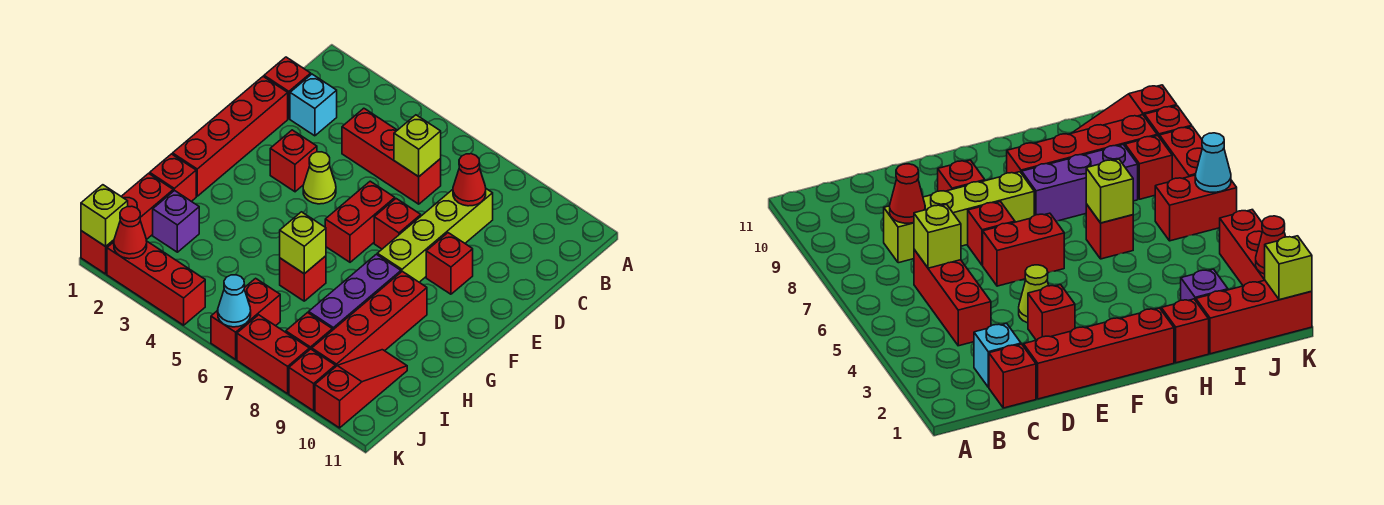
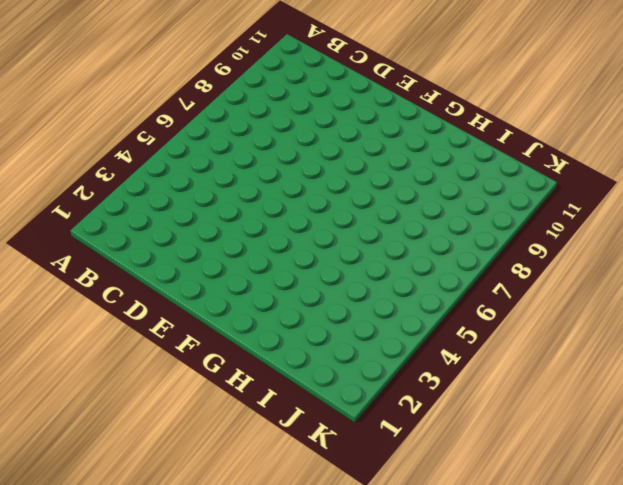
none -> red brick C1 level 1
none -> cyan brick C2 level 1
none -> red brick C4:C6 level 1

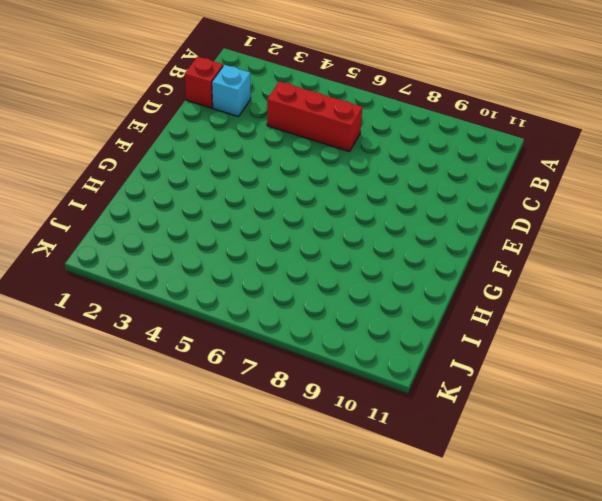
none -> lime brick C8:F8 level 1
none -> red brick D1:G1 level 1
none -> red brick E3 level 1

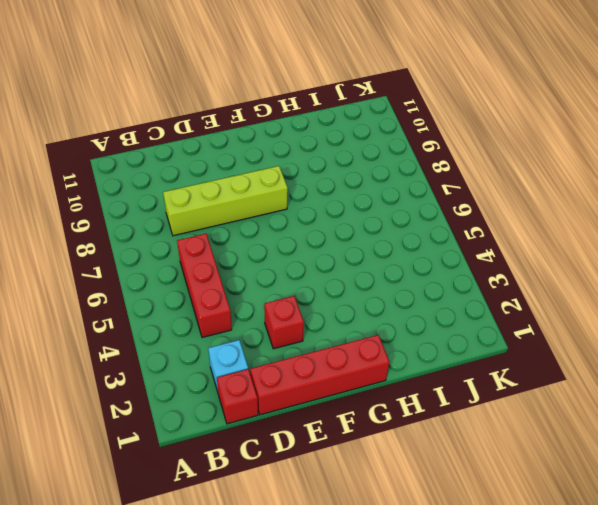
none -> lime cone E4 level 1
none -> red brick E6:F6 level 1
none -> red brick E7 level 1

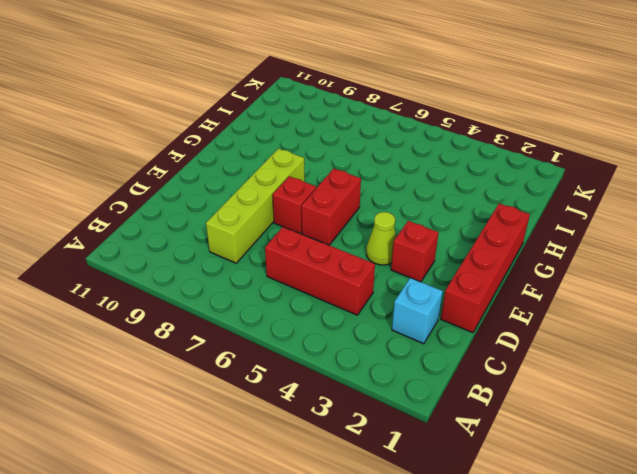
none -> red brick C1 level 1
none -> red brick E9 level 1
none -> purple brick G8:I8 level 1

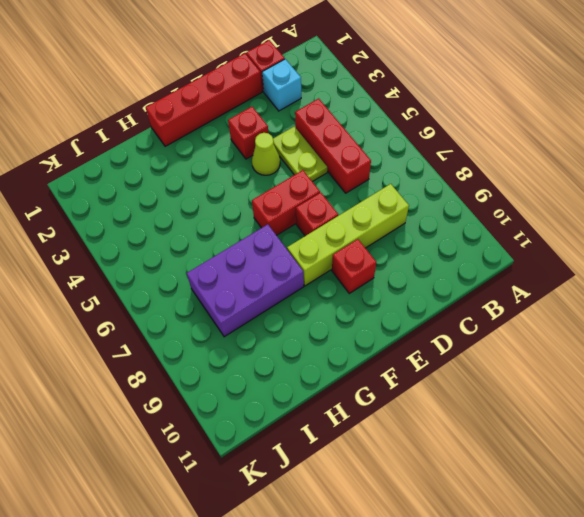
lime plate D4:D5 level 1 -> none
purple brick G7:I8 level 1 -> purple brick G8:I8 level 1
none -> red brick G9:J9 level 1
none -> red brick H1 level 1
none -> red brick H6 level 1

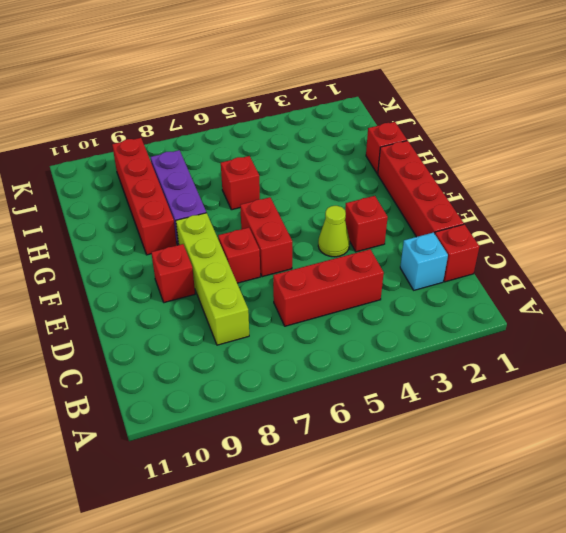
none -> red brick I1:K1 level 1
none -> purple brick I2 level 1
none -> red slope I10:K10 level 1 top K

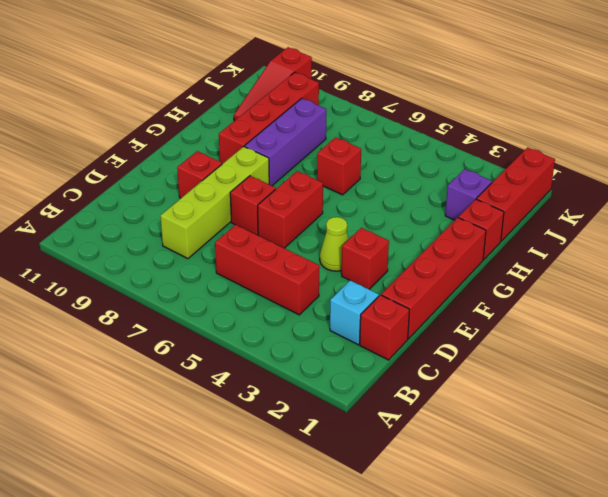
none -> red brick J6:K6 level 1
none -> red brick J8 level 1
none -> red brick K2:K4 level 1

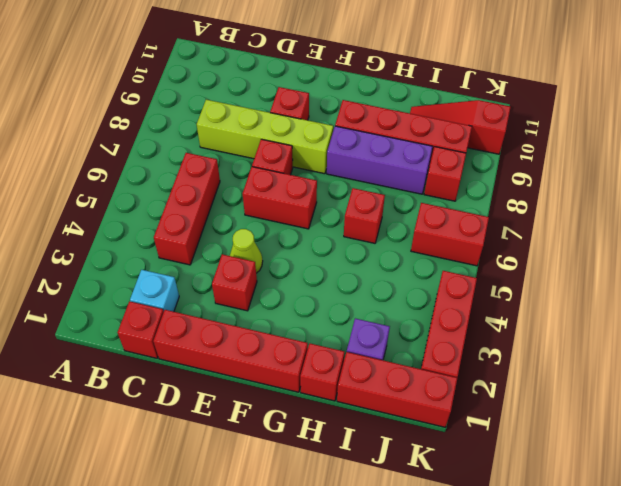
none -> red brick K7:K8 level 1
none -> red brick K9 level 1
none -> lime brick C6 level 2

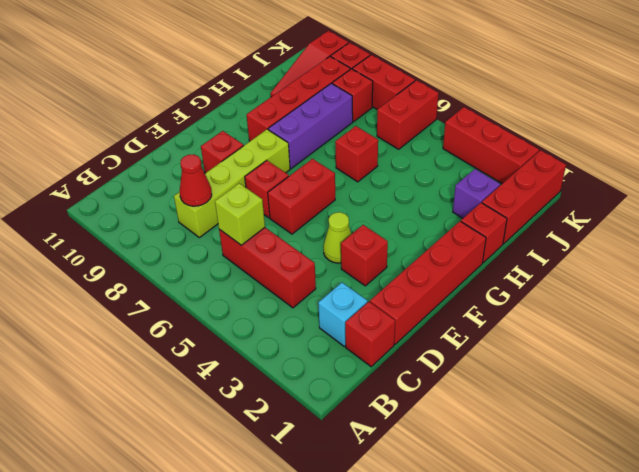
none -> lime brick H6 level 2
none -> lime brick K1 level 2
none -> red cone K2 level 2

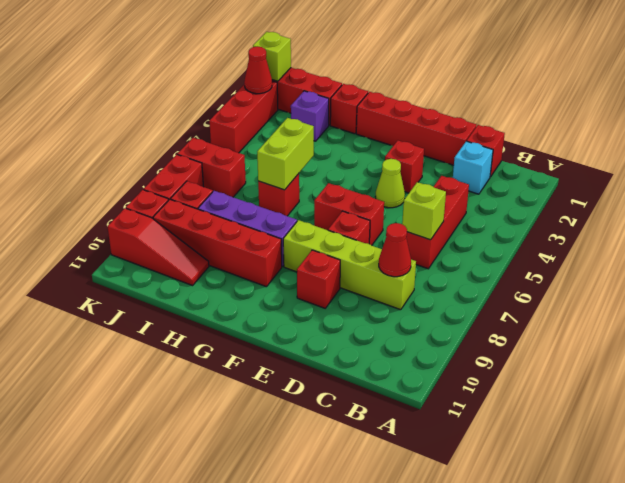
lime brick H5:H6 level 2 -> lime brick H6 level 2
none -> cyan cone K6 level 2

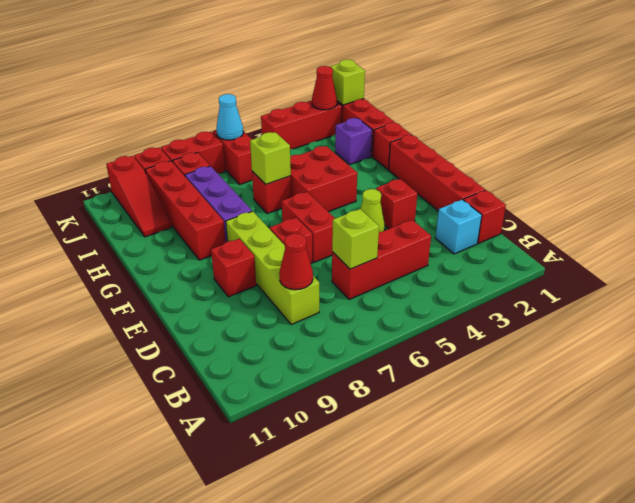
red brick G4:H5 level 1 -> none

